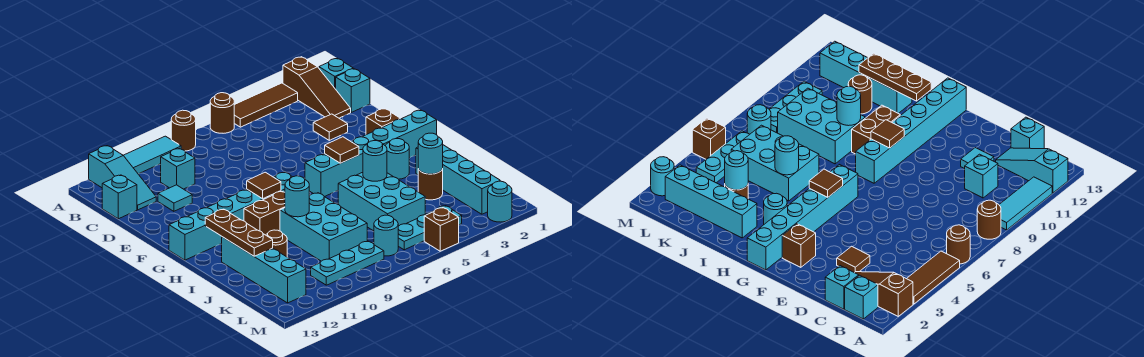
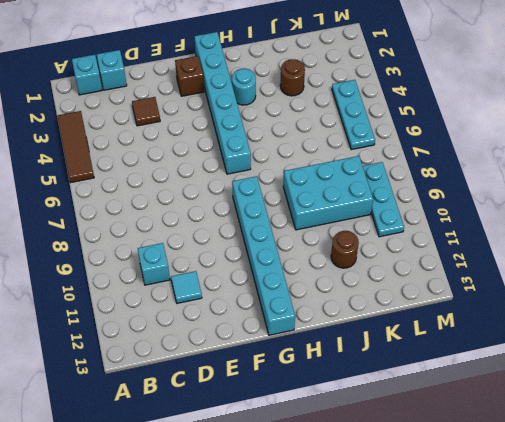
none -> brown slope A2:C2 level 1 top A
none -> brown round brick A6 level 1
none -> brown round brick A8 level 1
none -> cyan tile A9:A11 level 1

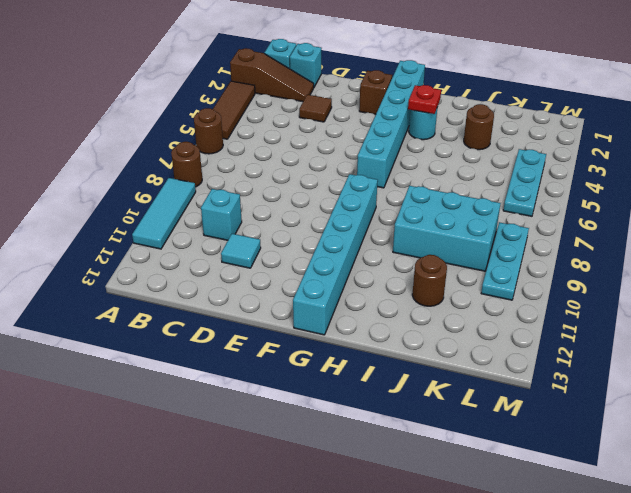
red plate H3 level 2 -> none
none -> cyan slope A12:C12 level 1 top A
none -> cyan brick C13 level 1
none -> brown brick H9:H10 level 1
none -> cyan brick I2:L2 level 1

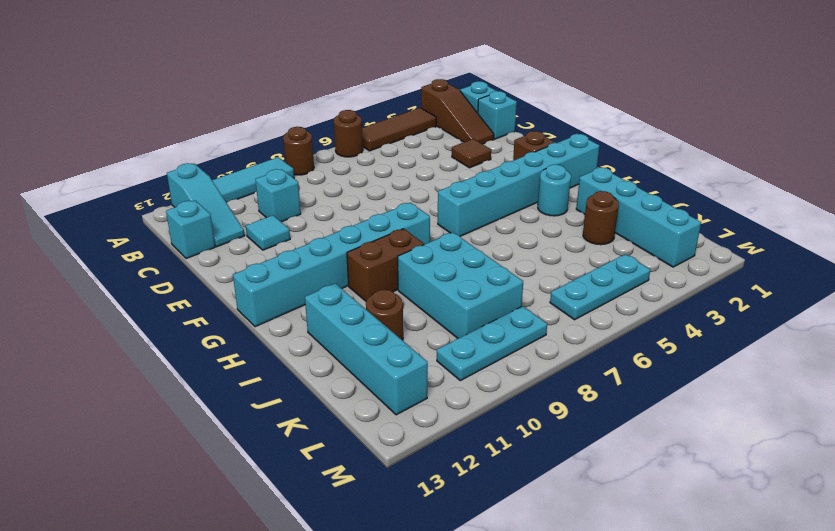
none -> cyan brick I5:K6 level 1
none -> cyan round brick L7 level 1
none -> cyan round brick M2 level 1
none -> brown brick M5 level 1

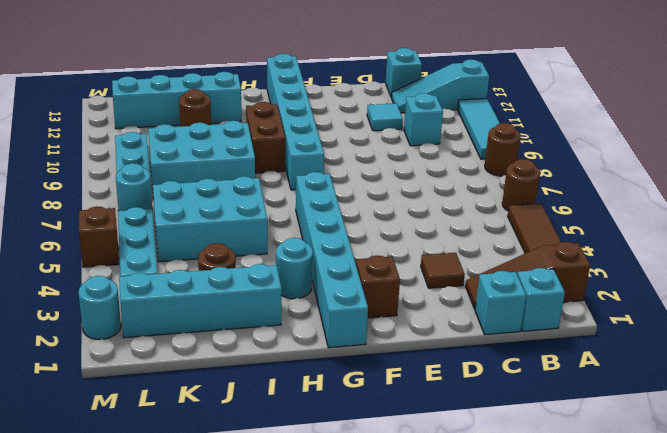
none -> brown tile G5 level 2
none -> brown tile G9 level 2
none -> brown plate H12:J12 level 2
none -> cyan round brick I5 level 2

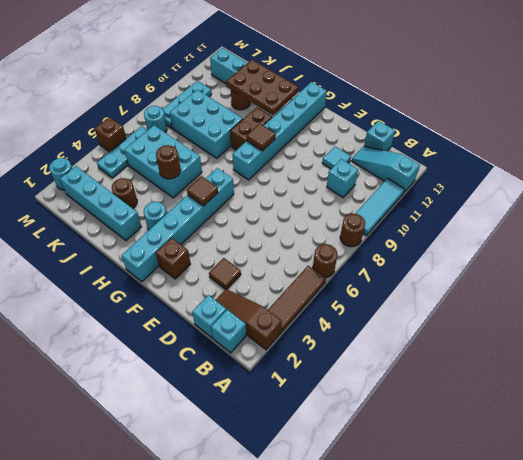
brown plate H11:J12 level 2 -> brown plate H12:J12 level 2
brown round brick I5 level 2 -> cyan round brick I5 level 2
none -> cyan round brick I9 level 2
none -> cyan round brick J3 level 2

